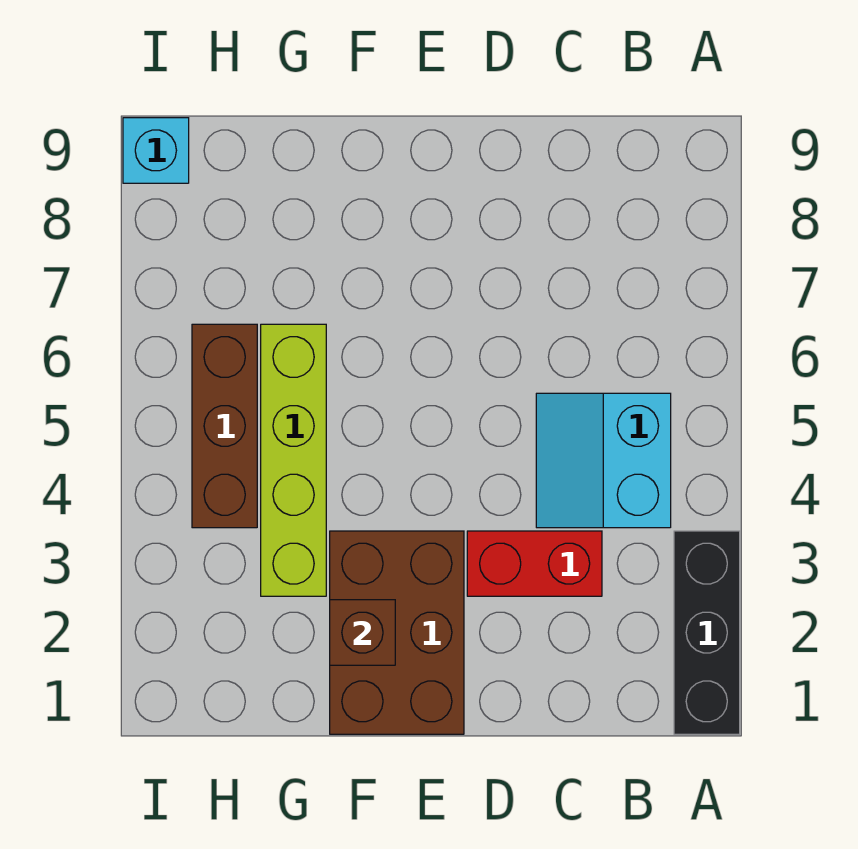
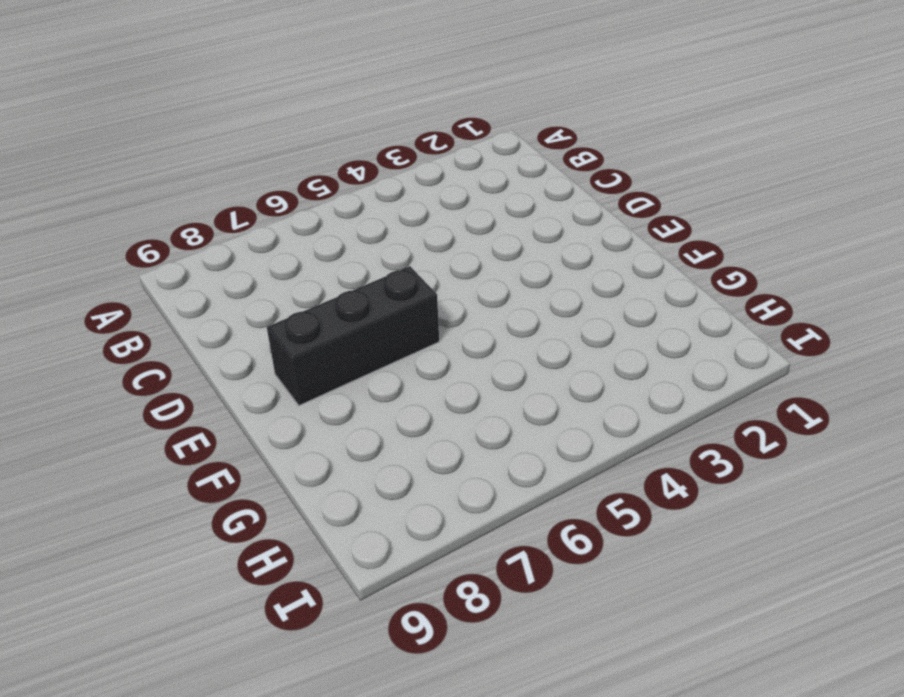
black brick E6:E8 level 1 -> black brick A1:A3 level 1
none -> cyan slope B4:C5 level 1 top B
none -> red brick C3:D3 level 1

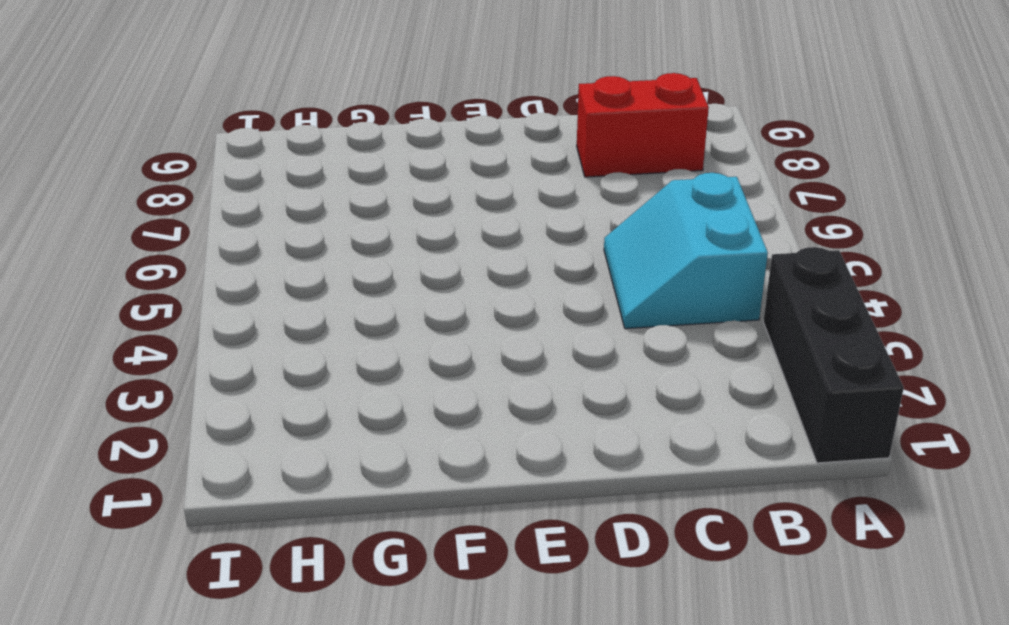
red brick B8:C8 level 1 -> red brick C3:D3 level 1
none -> brown brick E1:F3 level 1
none -> lime brick G3:G6 level 1

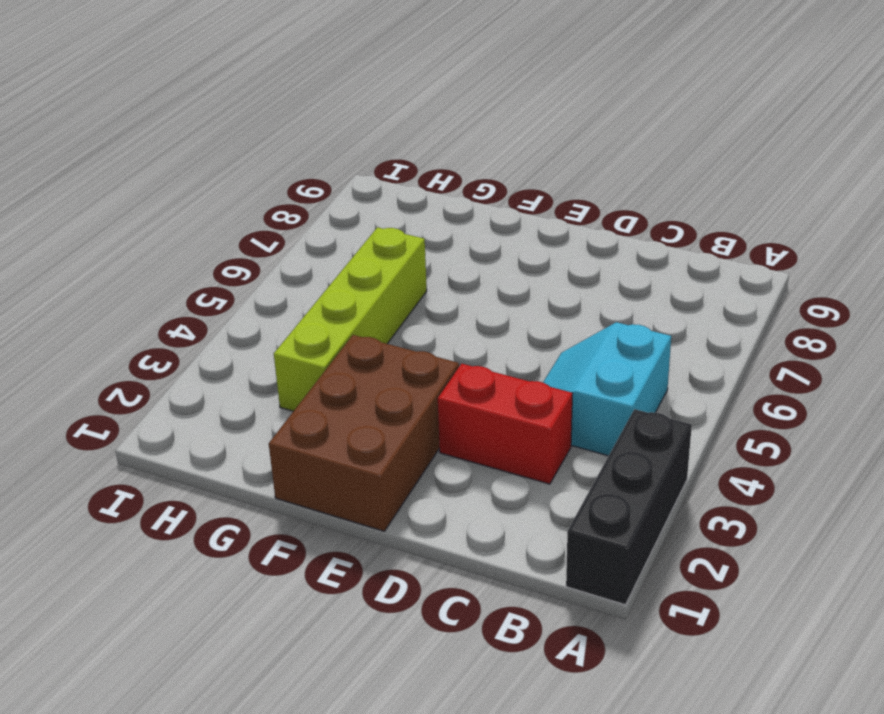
none -> brown brick H4:H6 level 1
none -> cyan brick I9 level 1

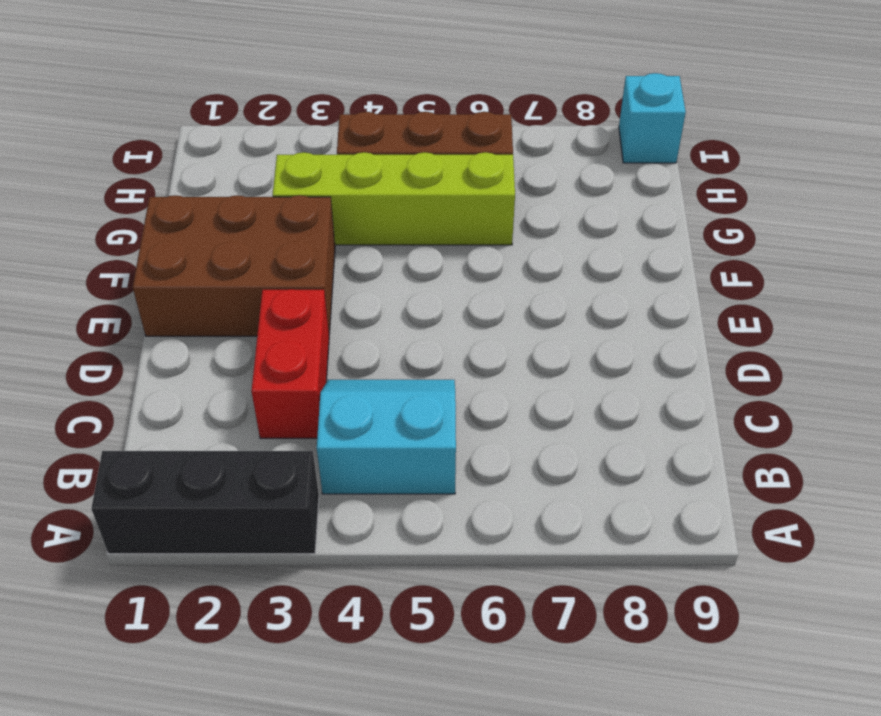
none -> brown brick F2 level 2

